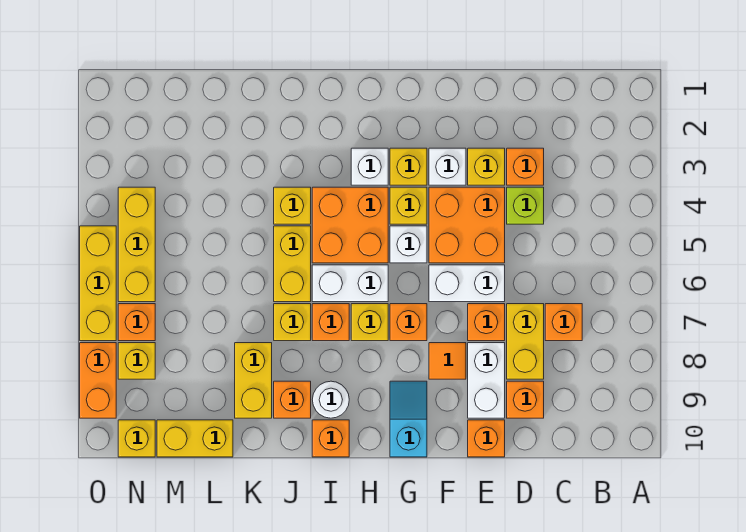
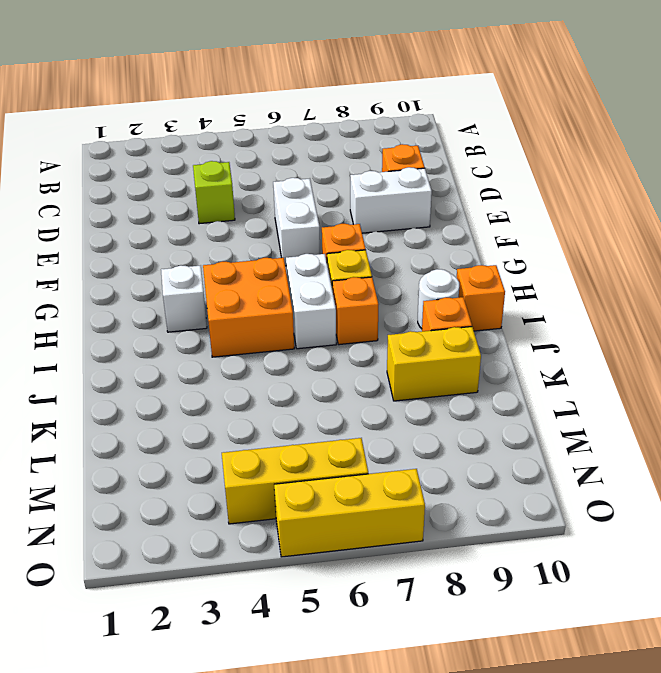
none -> orange brick C7 level 1
none -> orange brick D3 level 1
none -> yellow brick D7:D8 level 1
none -> yellow brick E3 level 1

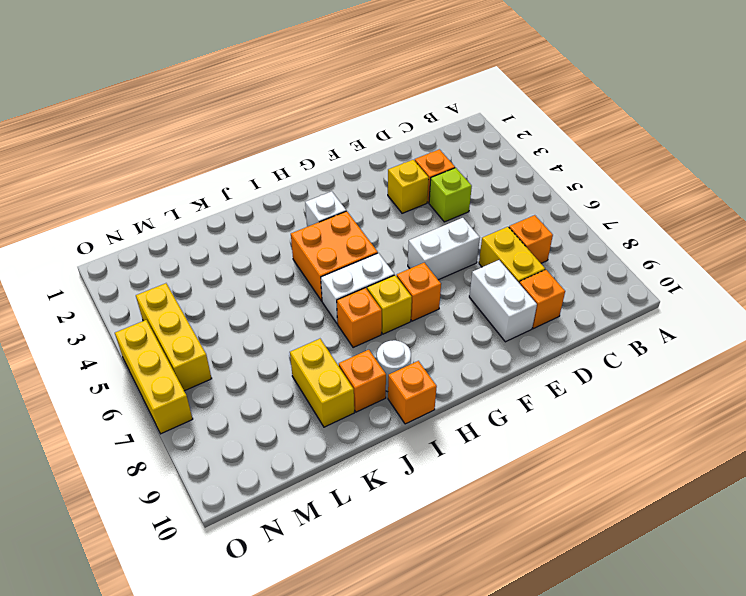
none -> orange brick E4:F5 level 1
none -> orange brick E7 level 1
none -> orange brick E10 level 1
none -> white brick F3 level 1

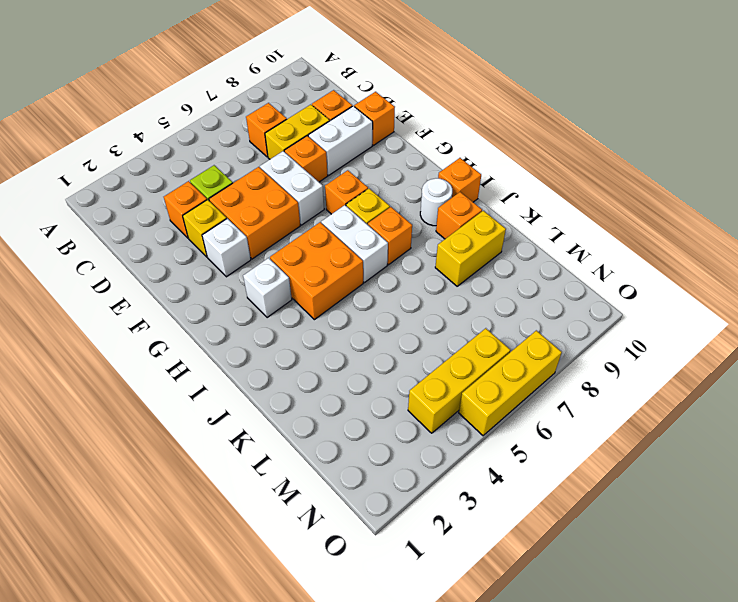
none -> orange tile F8 level 1
none -> yellow brick G3 level 1
none -> yellow brick G4 level 1
none -> white brick G5 level 1

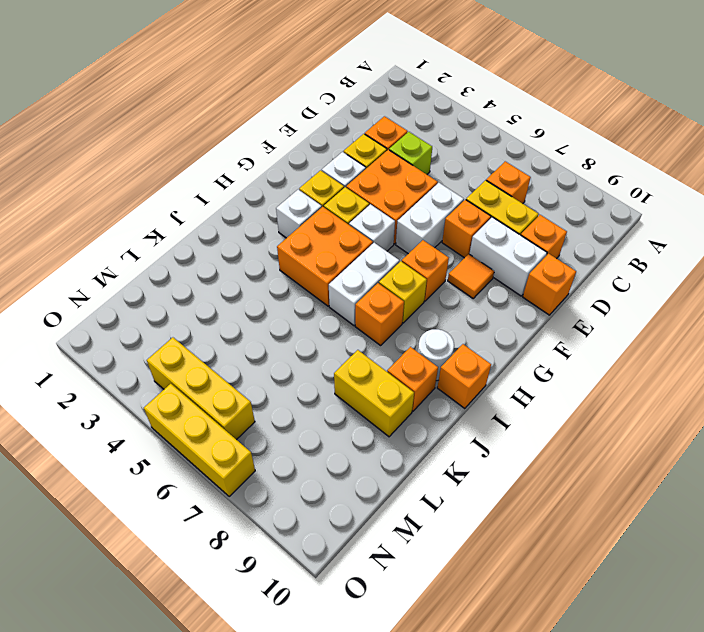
none -> cyan slope G9:G10 level 1 top 10
none -> yellow brick J4 level 1
none -> yellow brick J5:J6 level 1
none -> yellow brick J7 level 1

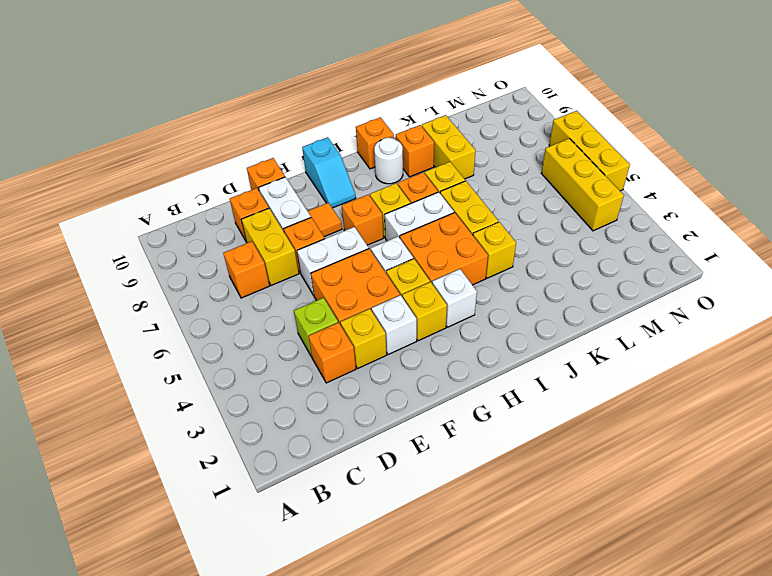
none -> yellow brick L10:M10 level 1
none -> orange brick N7 level 1
none -> yellow brick N8 level 1
none -> yellow brick N10 level 1

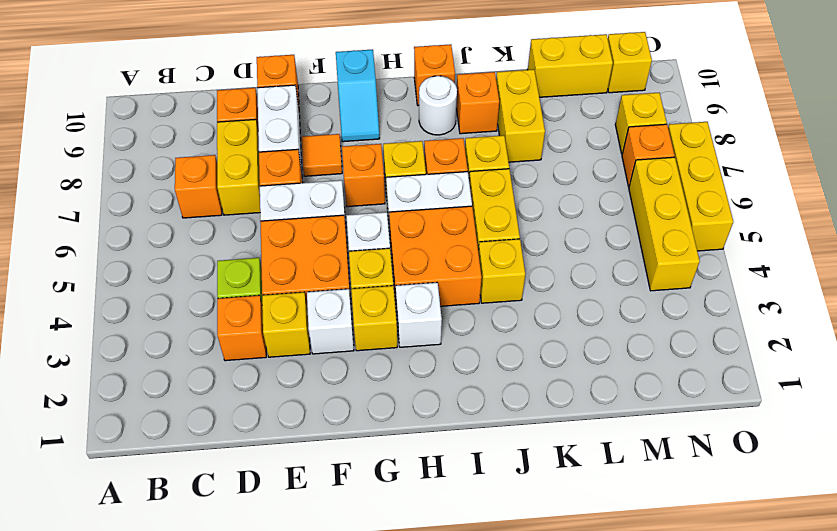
none -> orange brick O8:O9 level 1

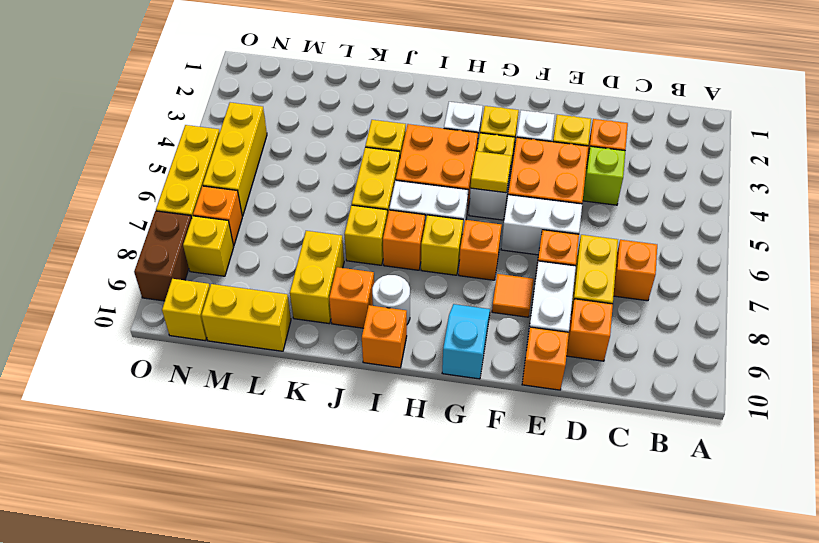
yellow tile G5 level 2 -> none
brown brick O8:O9 level 1 -> orange brick O8:O9 level 1

